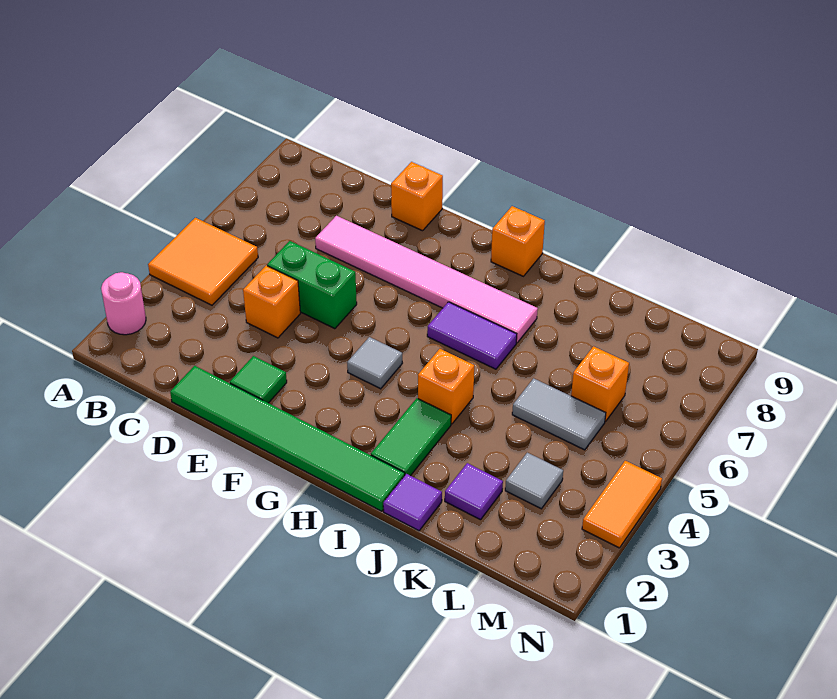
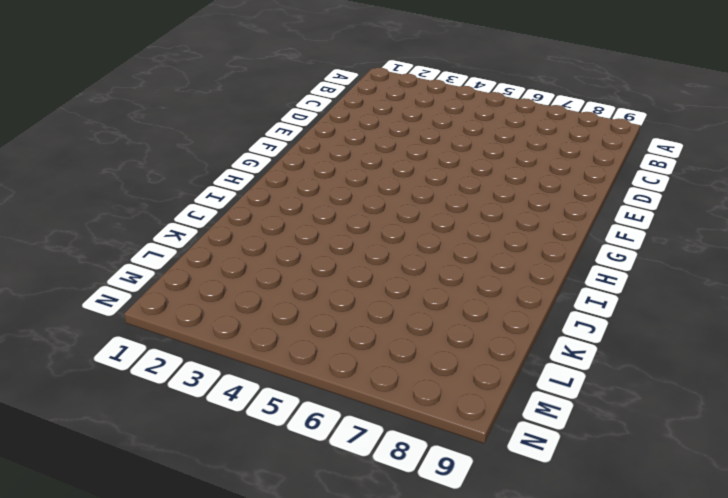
none -> pink round brick A2 level 1
none -> orange tile A4:B5 level 1
none -> green tile D1:I1 level 1

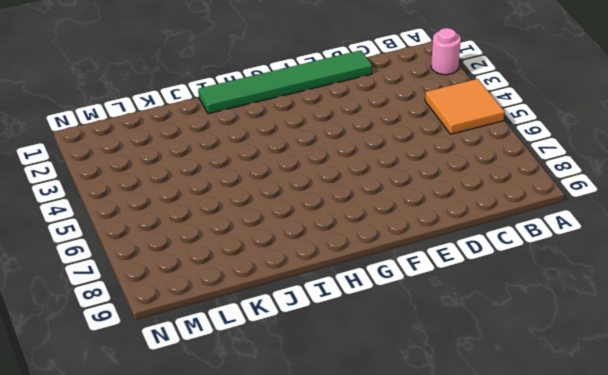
none -> orange brick D4 level 1
none -> green brick D5:E5 level 1
none -> pink tile D7:I7 level 1

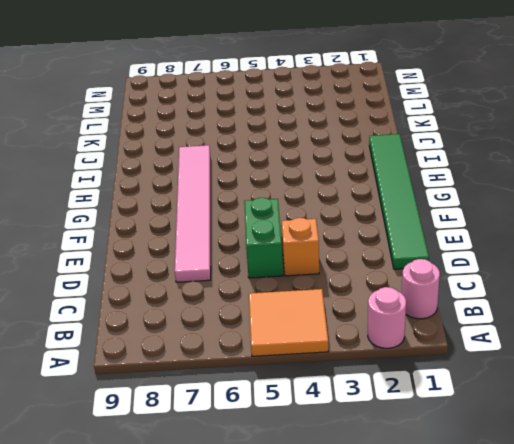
pink round brick B1 level 1 -> none
none -> green tile E2 level 1
none -> orange brick E9 level 1
none -> grey tile G4 level 1

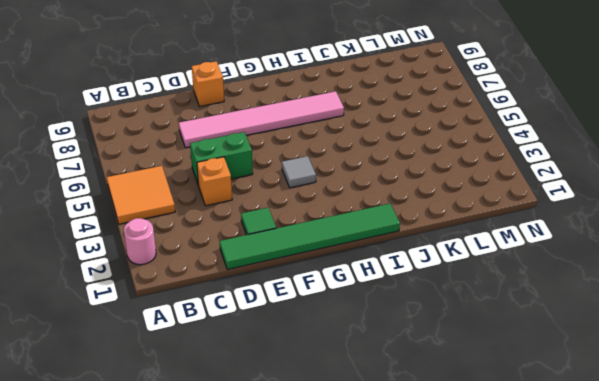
none -> purple tile H6:I6 level 1
none -> orange brick H9 level 1
none -> green tile I2:I3 level 1

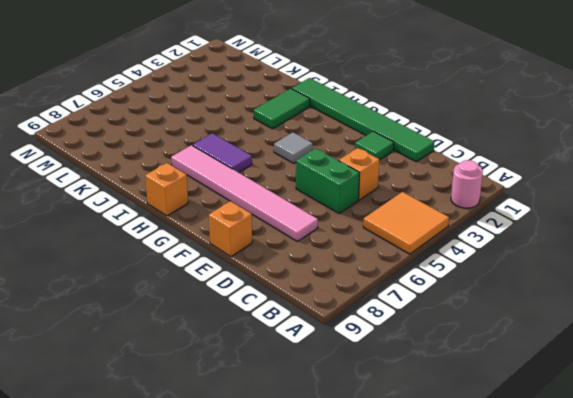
none -> orange brick I4 level 1
none -> purple tile J1 level 1
none -> purple tile K2 level 1

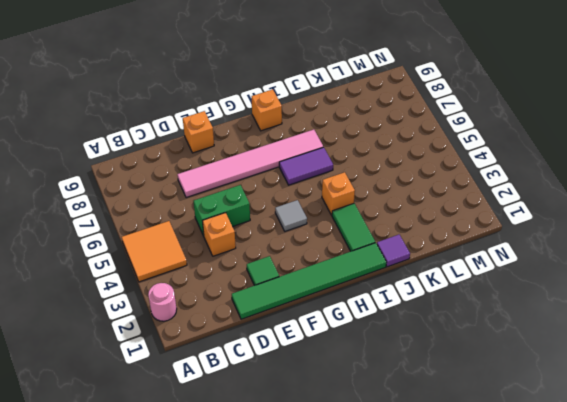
none -> purple tile K2 level 1
none -> grey tile K5:L5 level 1
none -> grey tile L3 level 1

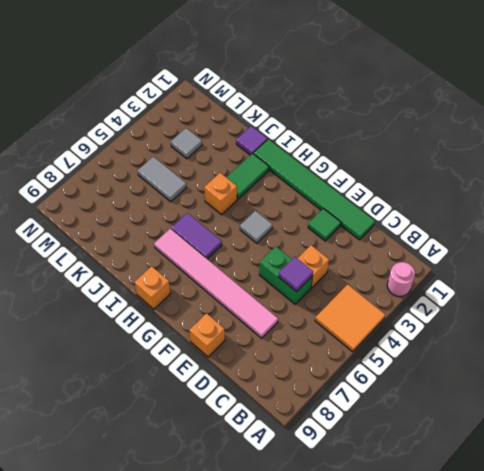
purple tile D5 level 2 -> purple tile K2 level 1
none -> orange brick L6 level 1
none -> orange tile N3:N4 level 1

